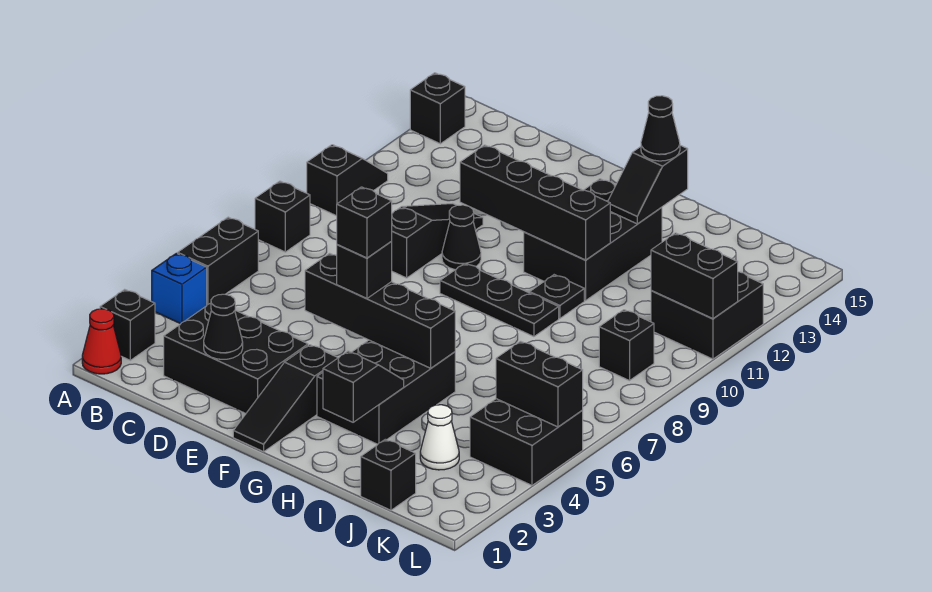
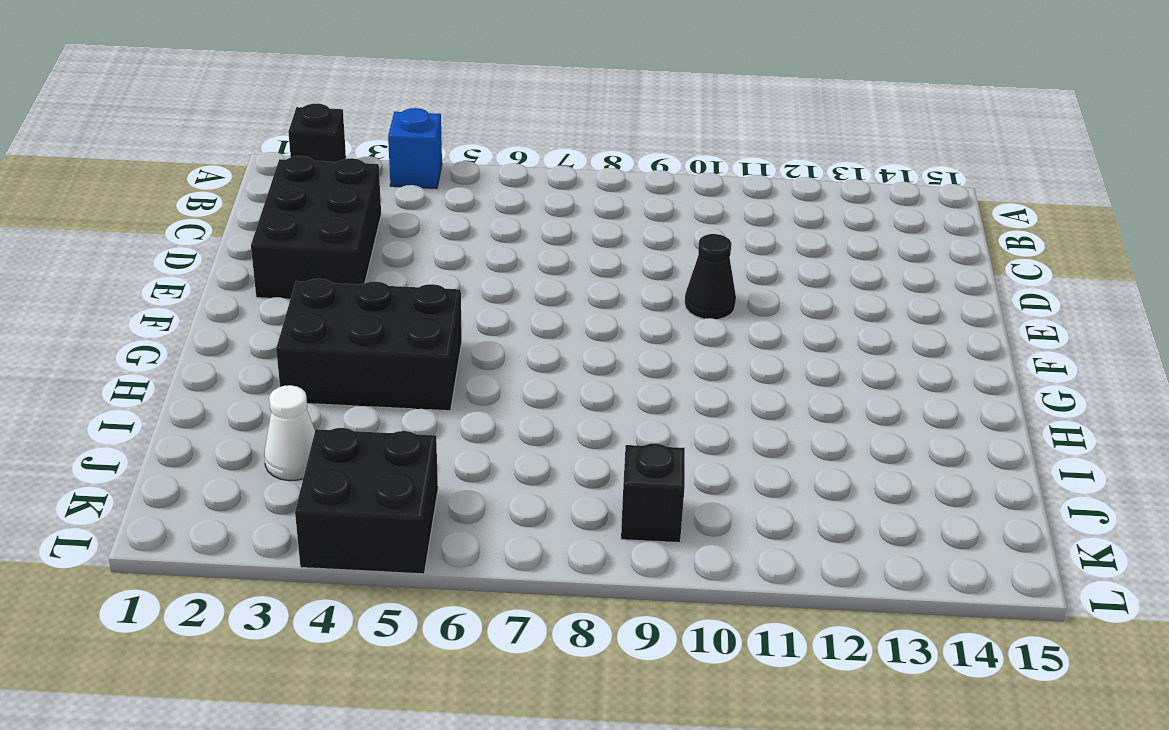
none -> red cone A1 level 1
none -> black brick A5:A6 level 1
none -> black brick A8 level 1
none -> black slope A10:A11 level 1 top 10

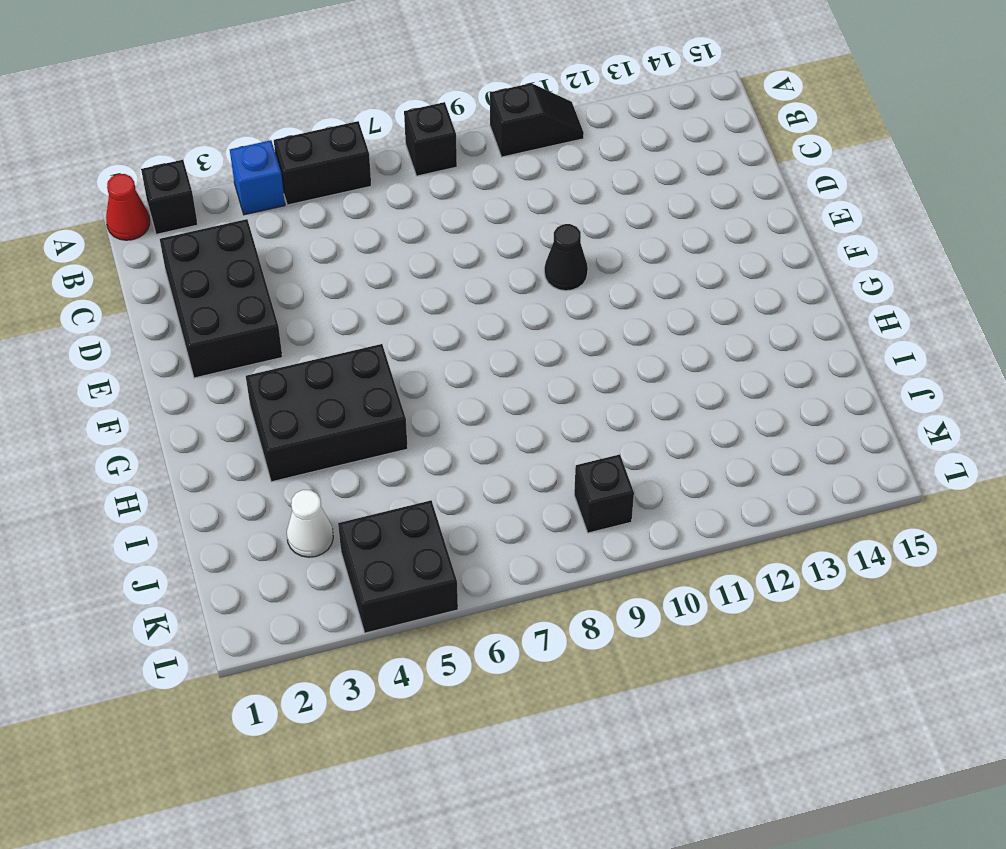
none -> black brick A14 level 1
none -> black slope D9:D11 level 1 top 9
none -> black slope F1:F3 level 1 top 3
none -> black plate F9:H9 level 1

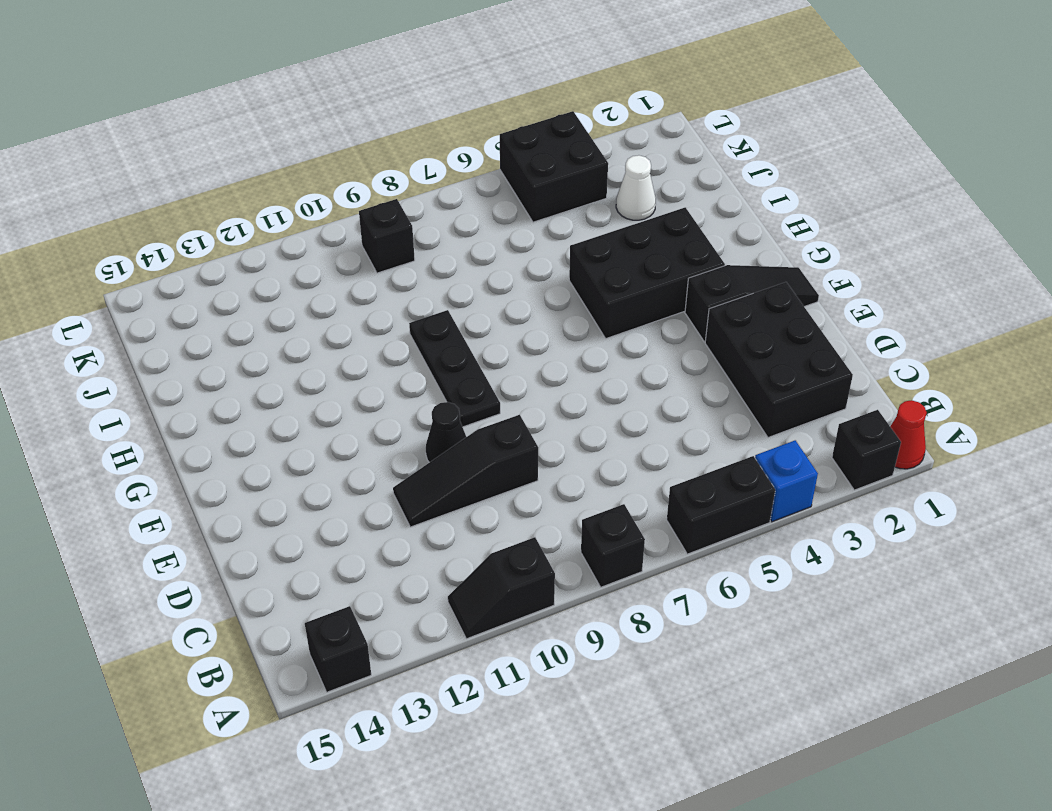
none -> black brick G11:H13 level 1
none -> black plate H10 level 1
none -> black brick J1 level 1
none -> black brick K11:L12 level 1

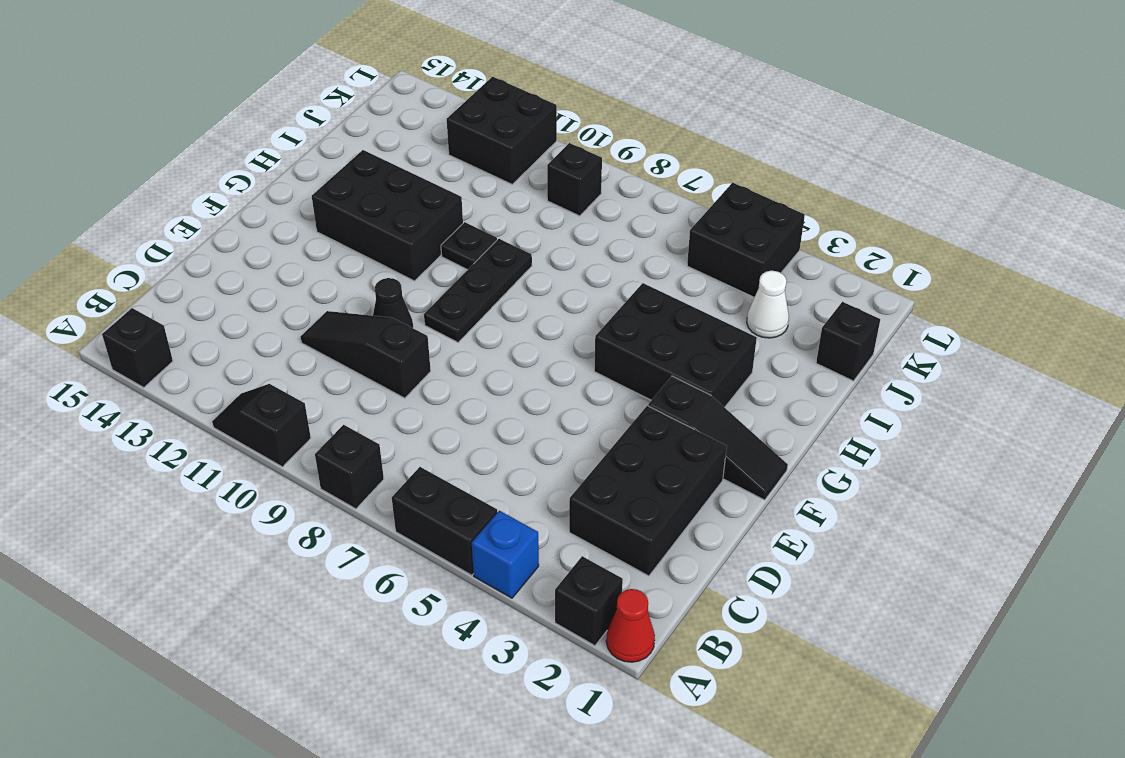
none -> black cone D2 level 2
none -> black brick E5:H5 level 2
none -> black brick E11:H11 level 2
none -> black slope H2:H3 level 2 top 2

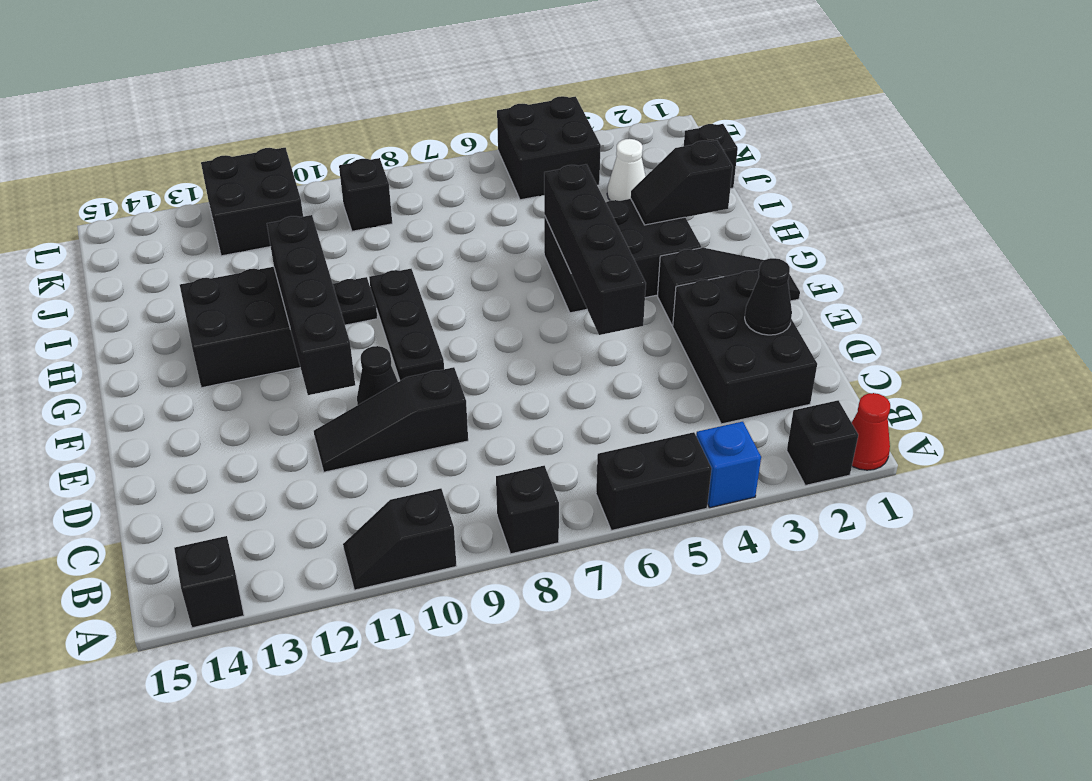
none -> black slope H13:H14 level 2 top 14
none -> black brick K5:L5 level 2
none -> black brick K11:L11 level 2
none -> black brick F5 level 3

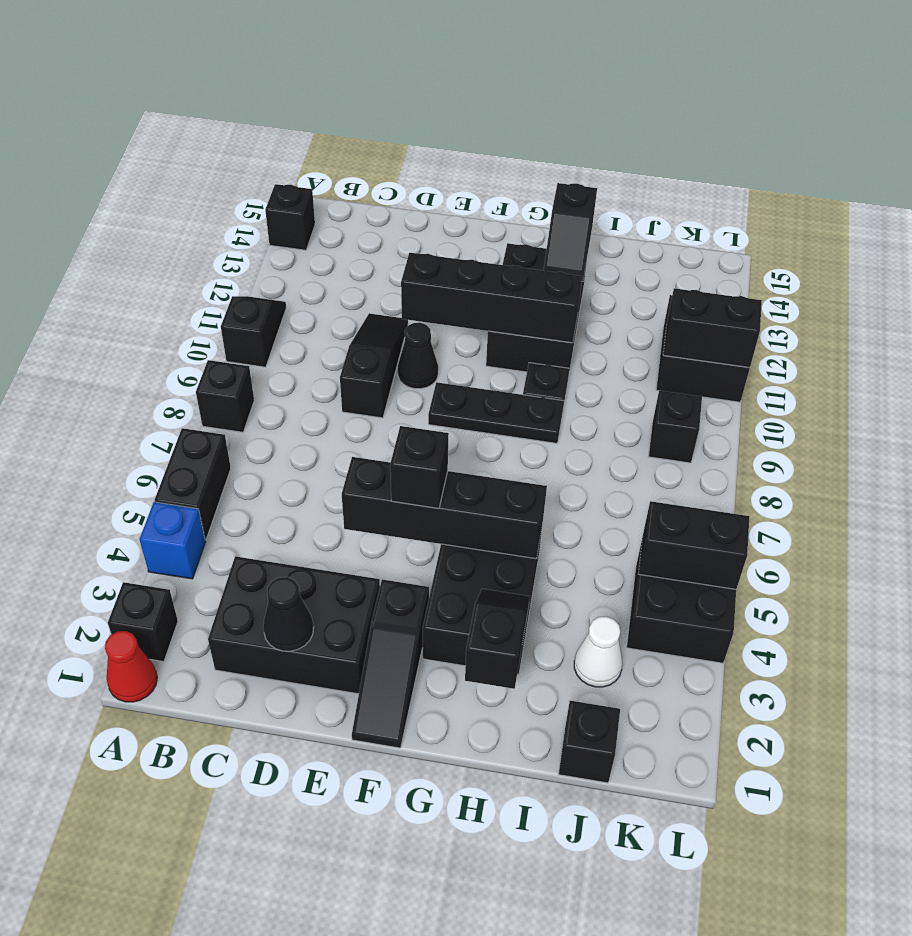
none -> black cone H14 level 3
none -> black brick F5 level 4

